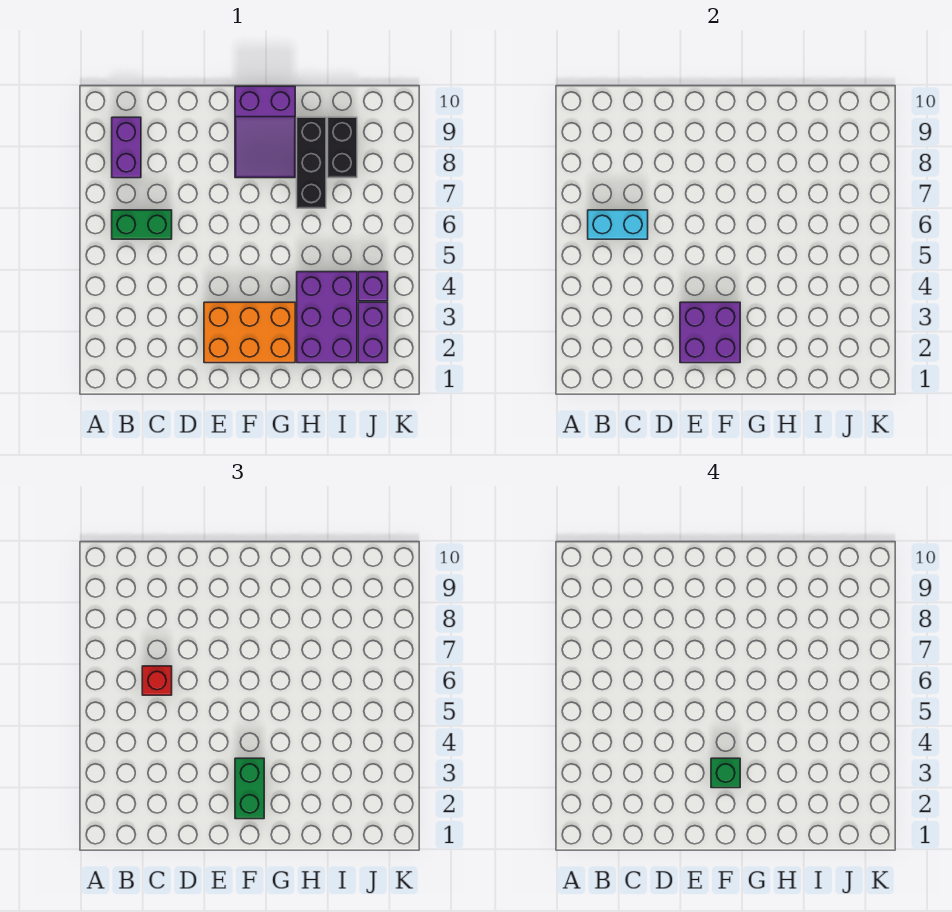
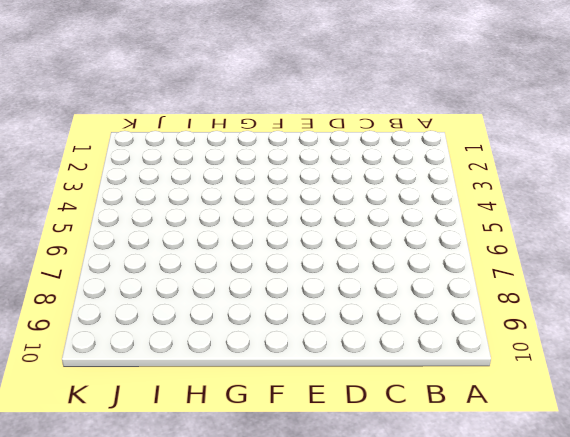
none -> green brick B6:C6 level 1
none -> purple brick B8:B9 level 1
none -> orange brick E2:G3 level 1

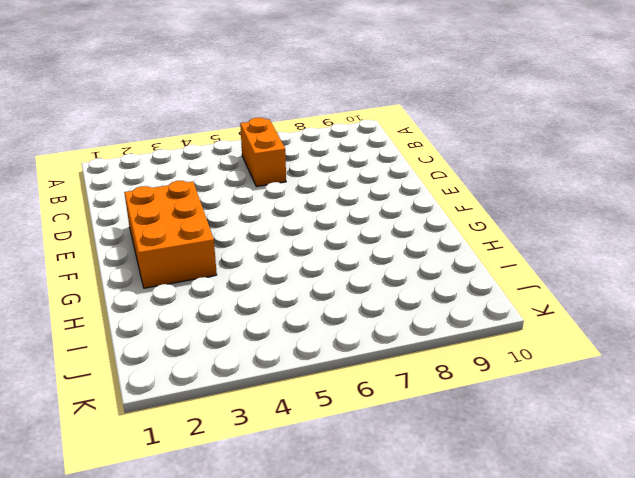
orange brick B6:C6 level 1 -> green brick B6:C6 level 1
none -> purple brick B8:B9 level 1
none -> purple slope F8:G10 level 1 top 10
none -> purple brick H2:I4 level 1

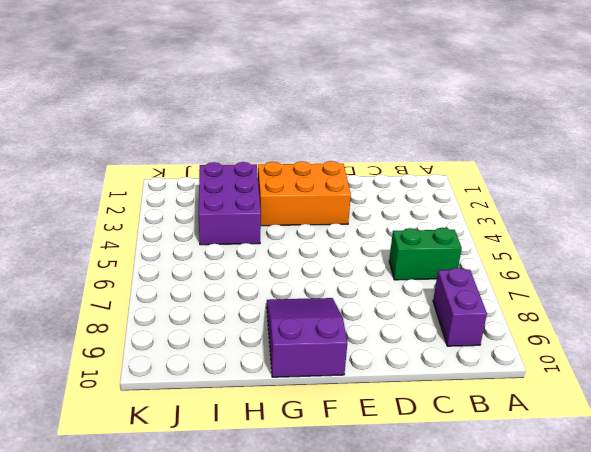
none -> black brick H7:H9 level 1
none -> black brick I8:I9 level 1
none -> purple brick J2:J3 level 1

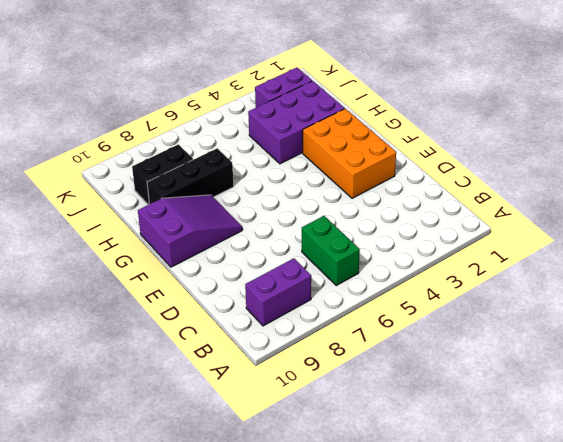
none -> purple brick J4 level 1
none -> cyan brick B6:C6 level 2
none -> purple brick E2:F3 level 2

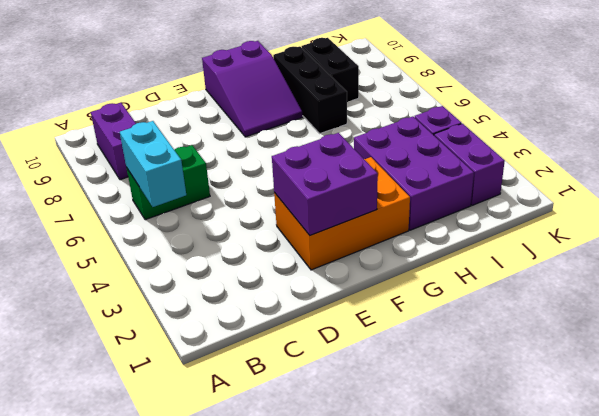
cyan brick B5:B6 level 2 -> cyan brick B6:C6 level 2
none -> red brick C6 level 3
none -> green brick F2:F3 level 3
none -> green brick F3 level 4

